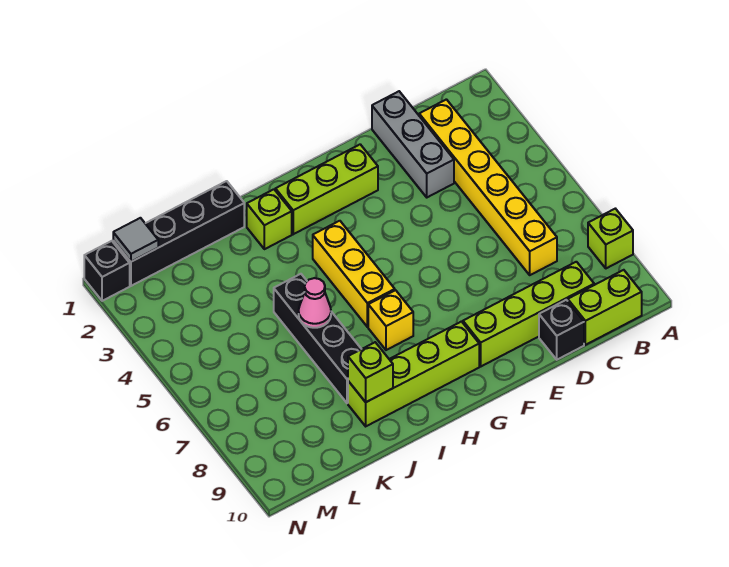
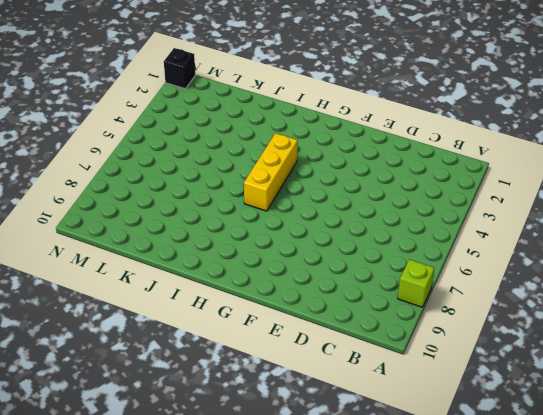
none -> lime brick B10:C10 level 1
none -> yellow brick C2:C7 level 1
none -> lime brick C9:F9 level 1

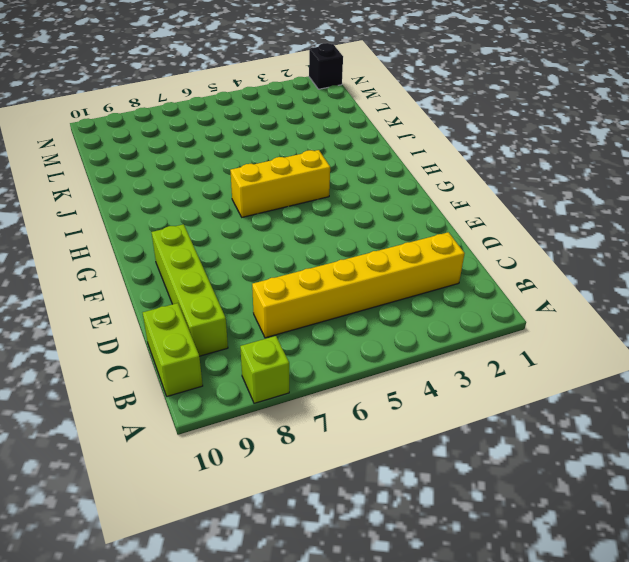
none -> grey brick D1:D3 level 1
none -> black brick D10 level 1
none -> lime brick F2:H2 level 1

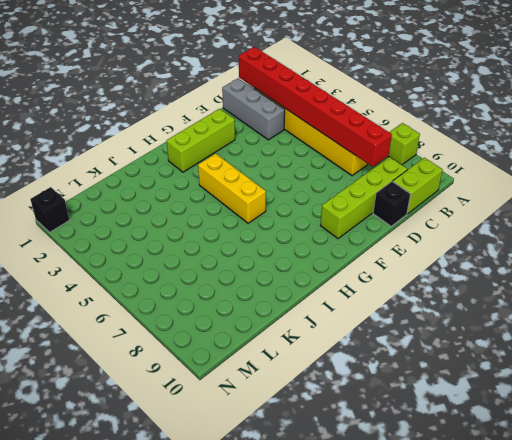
red brick C1:C8 level 2 -> none
none -> lime brick G9:J9 level 1
none -> yellow brick H7 level 1
none -> lime brick I2 level 1

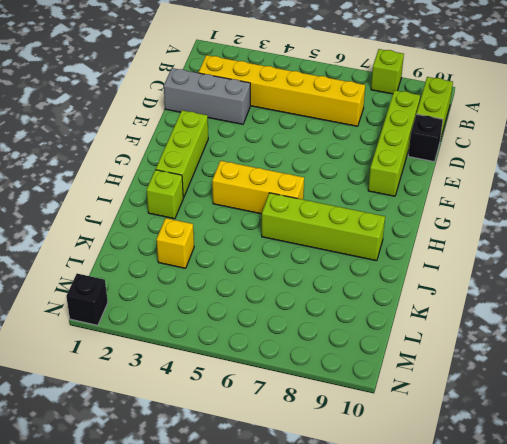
lime brick I6:I9 level 1 -> lime brick G9:J9 level 1
yellow brick K3 level 1 -> yellow brick H7 level 1
none -> black brick J1:M1 level 1
none -> black brick J5:J8 level 1
none -> pink cone J6 level 2

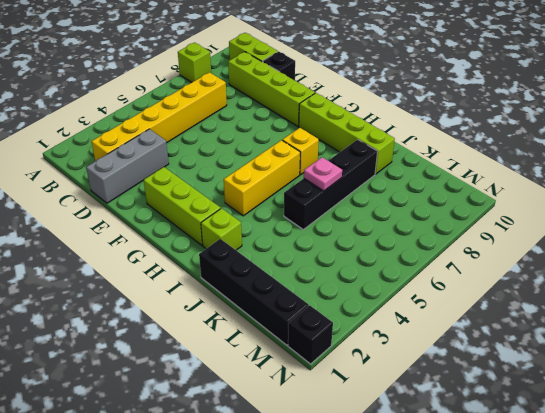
pink plate J6 level 2 -> pink cone J6 level 2
none -> lime brick J9 level 2
none -> grey tile M1 level 2

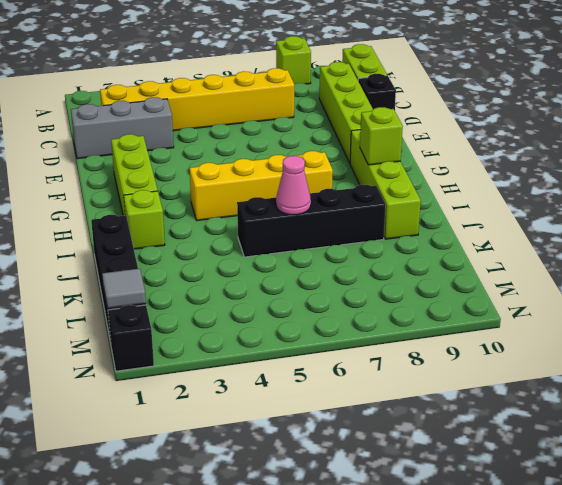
lime brick H9 level 2 -> lime brick J9 level 2

